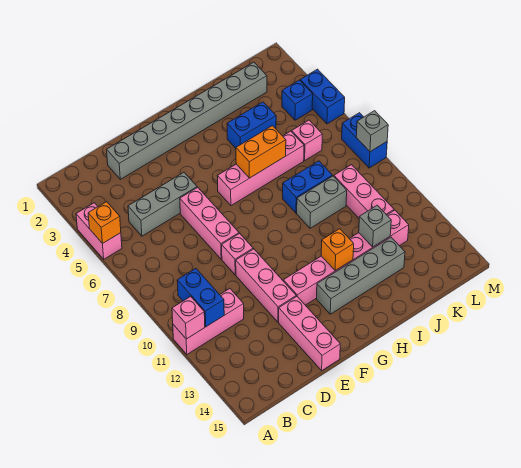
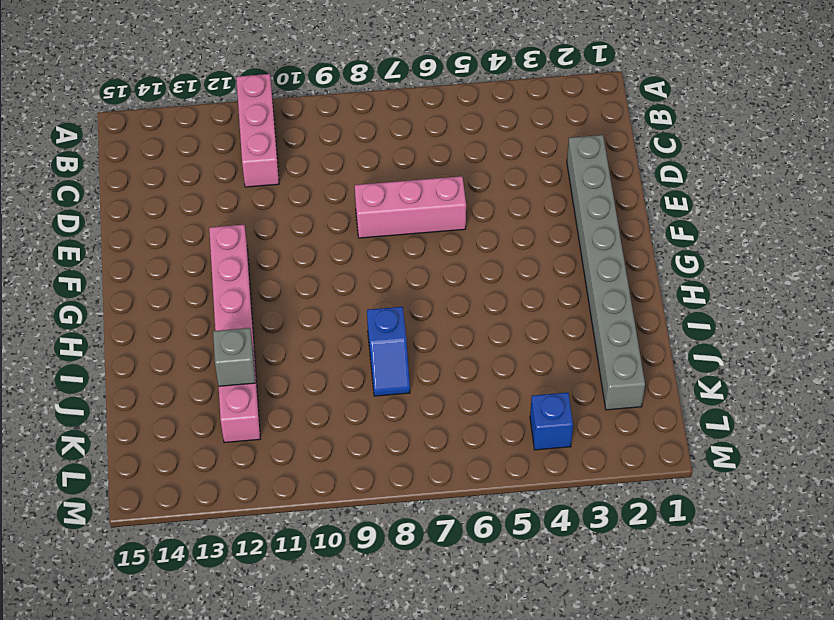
blue slope I8:J8 level 1 top I -> blue brick I8:J8 level 1
none -> pink brick A4:A5 level 1
none -> grey brick C5:E5 level 1
none -> pink brick E9 level 1

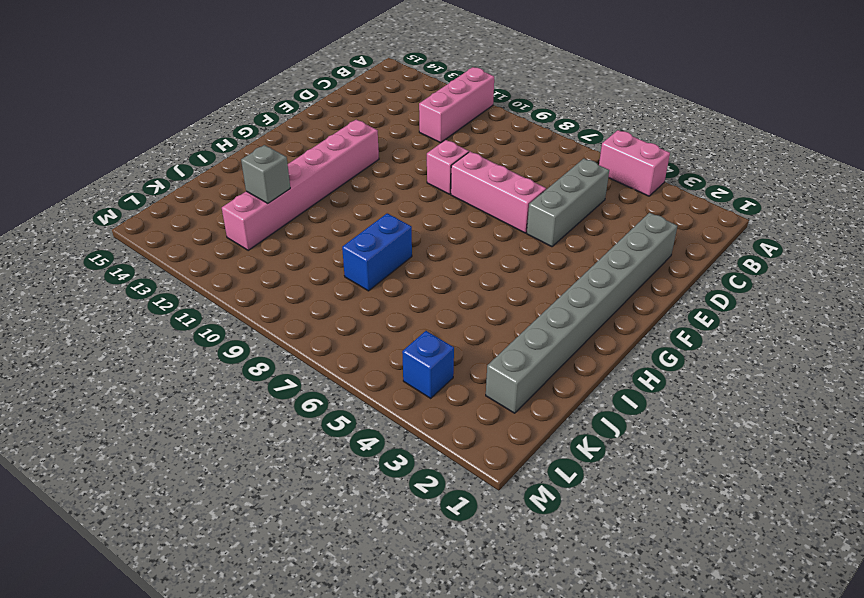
none -> pink brick E10:E12 level 1
none -> pink brick E13:E15 level 1
none -> pink brick G6:J6 level 1

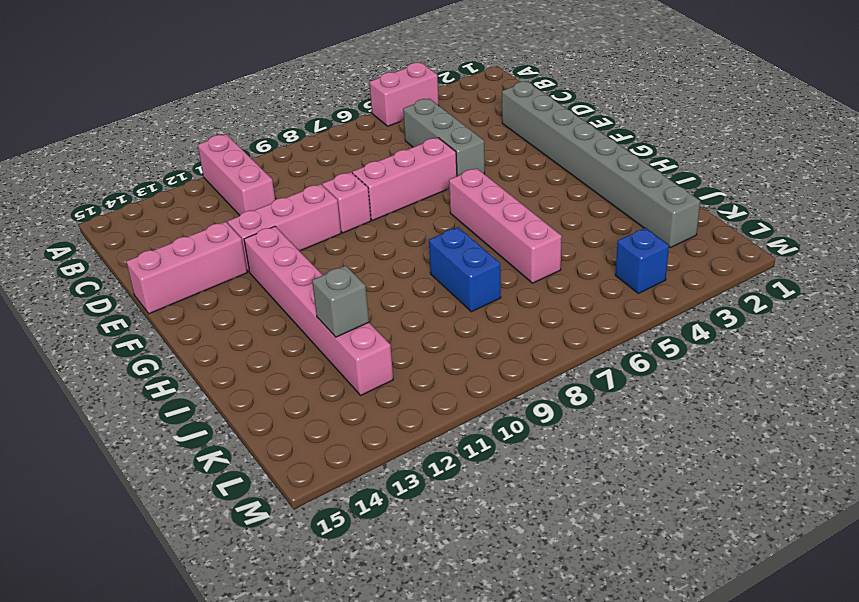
none -> grey brick G13:J13 level 1
none -> blue brick I4:J4 level 1
none -> grey brick I9:J9 level 1

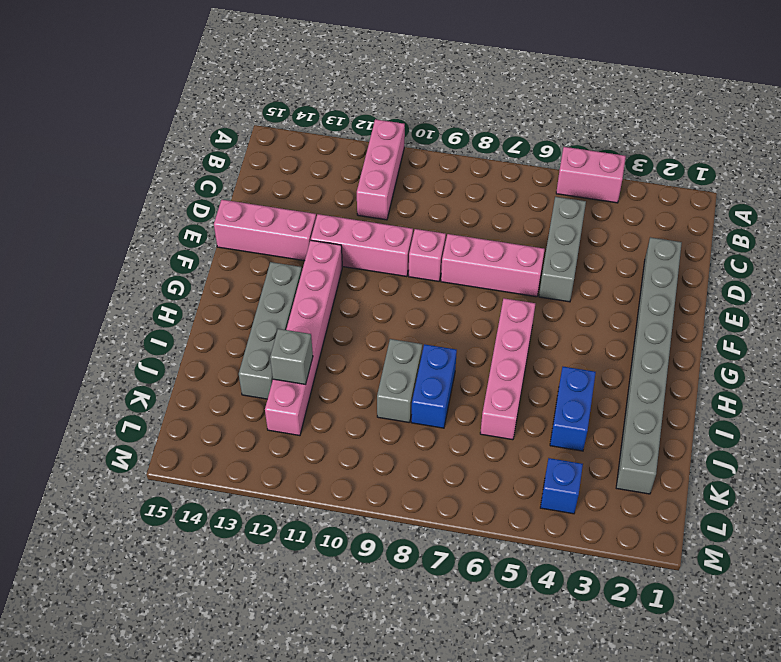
none -> pink brick K6 level 1
none -> pink brick K9:K11 level 1
none -> blue brick M4:M5 level 1

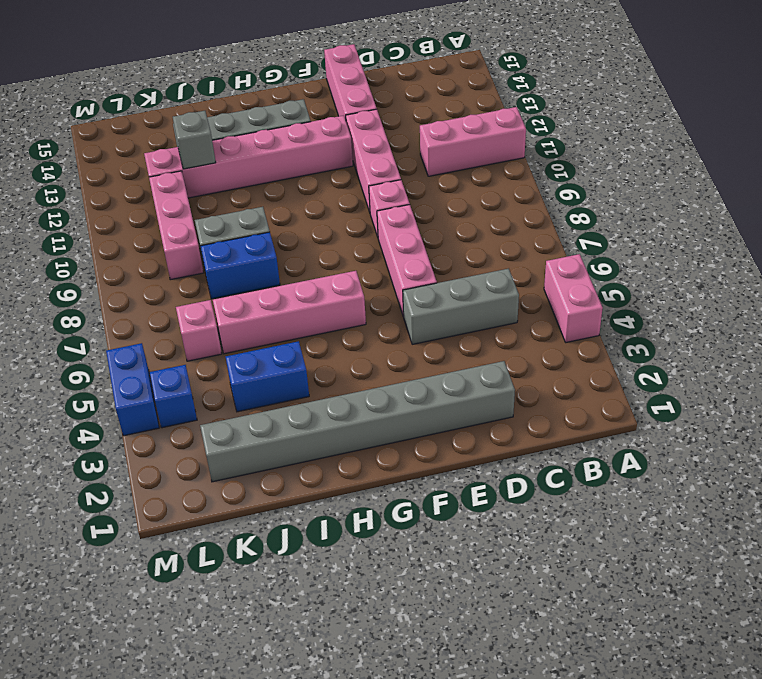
none -> blue brick M7:M8 level 1
none -> orange brick A5 level 2
none -> pink brick A11 level 2

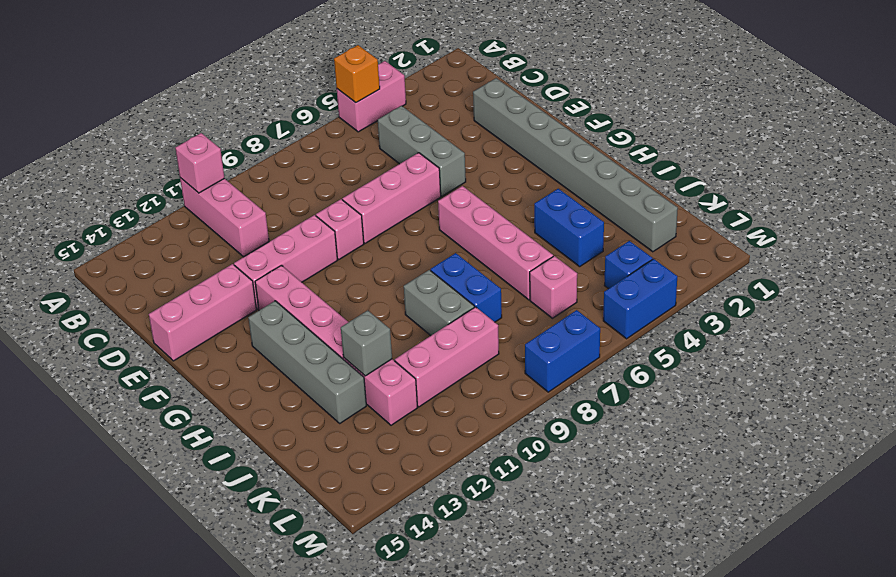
none -> blue brick B10:B11 level 2
none -> orange brick H6:I6 level 2
none -> orange brick H12 level 2

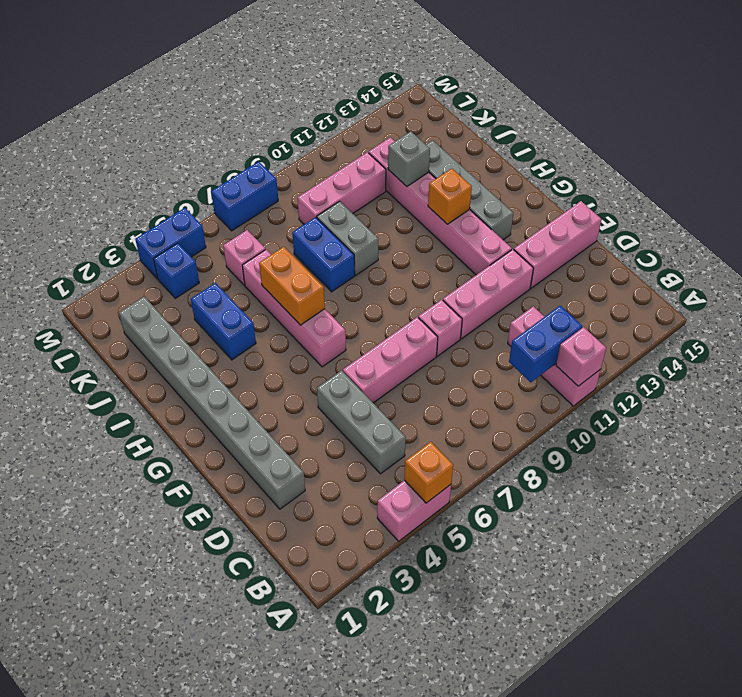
none -> grey brick M8 level 2

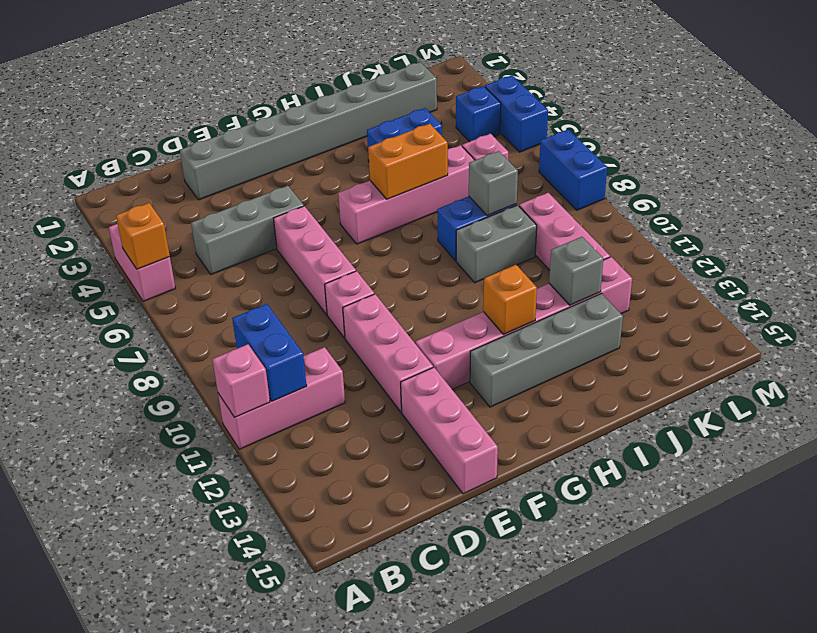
grey brick J8 level 2 -> grey brick M8 level 2

